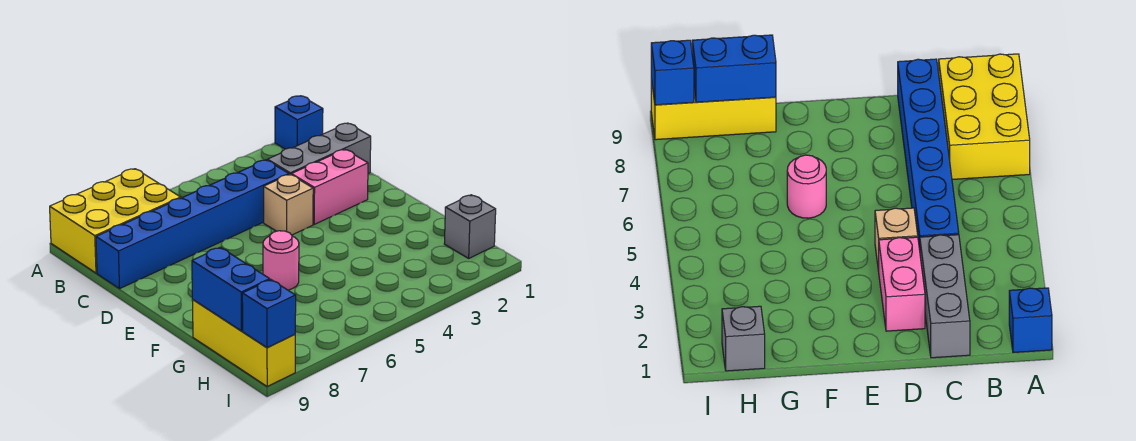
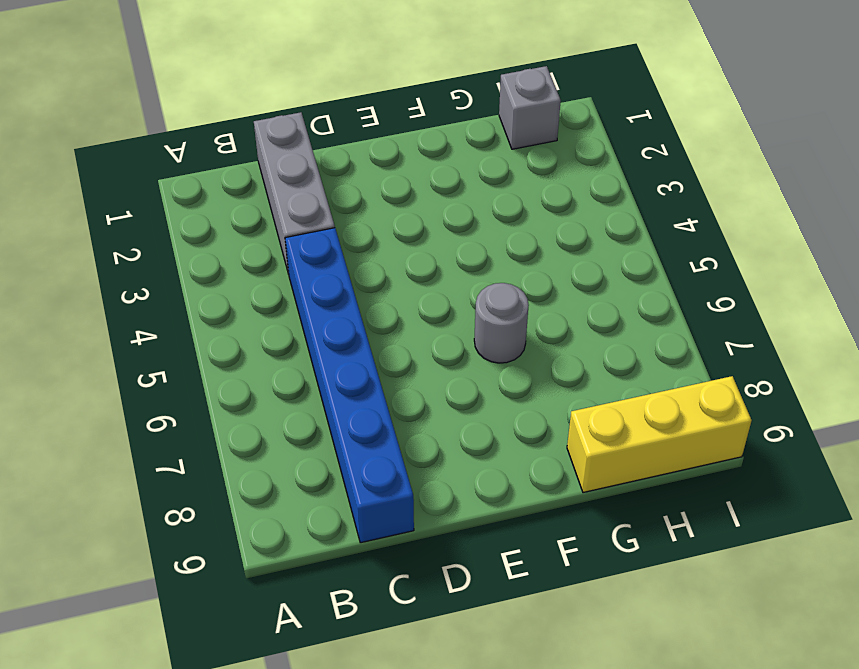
grey round brick F6 level 1 -> pink round brick F6 level 1
none -> blue brick A1 level 1
none -> yellow brick A7:B9 level 1

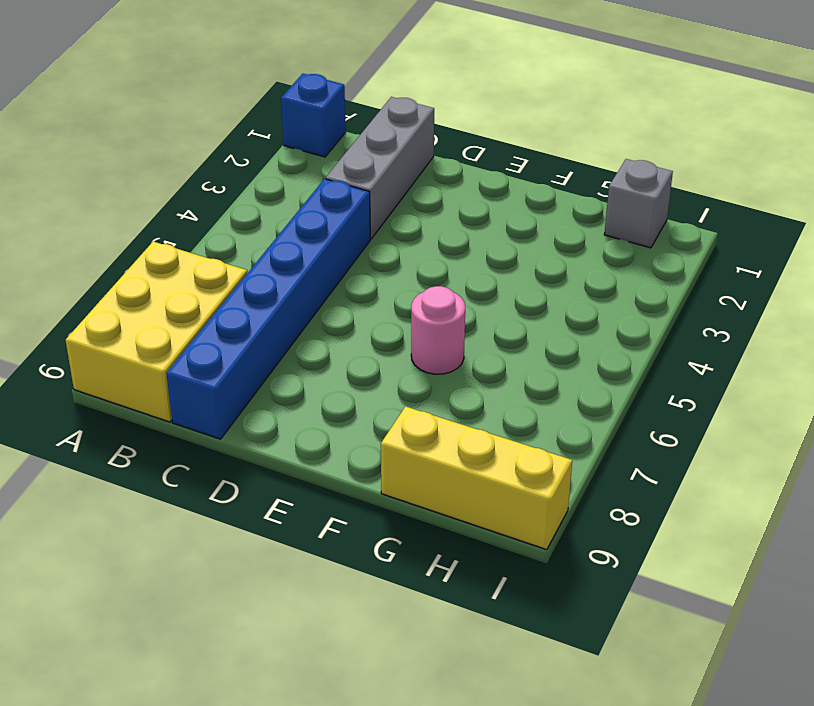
none -> pink brick D2:D3 level 1
none -> tan brick D4 level 1

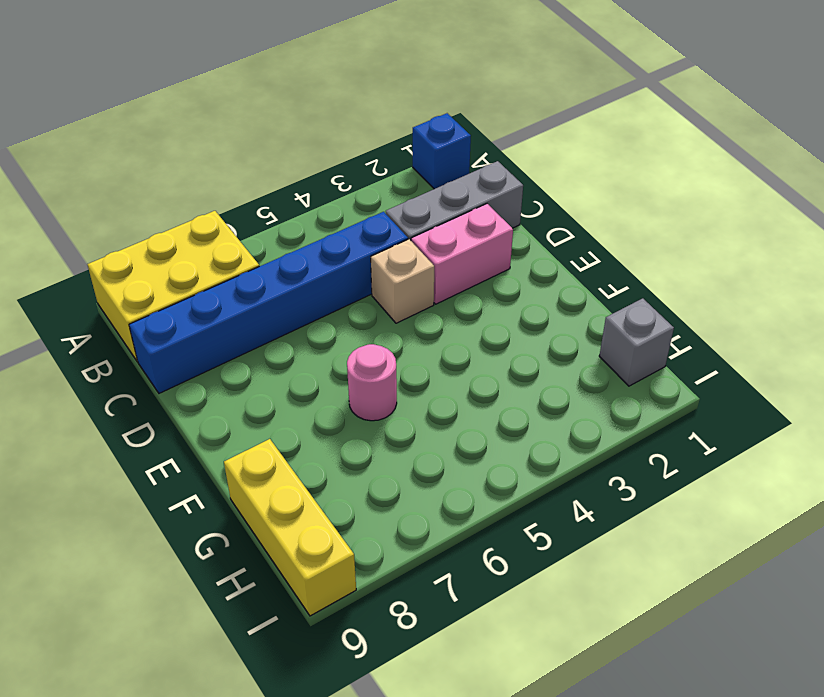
none -> blue brick G9:H9 level 2
none -> blue brick I9 level 2

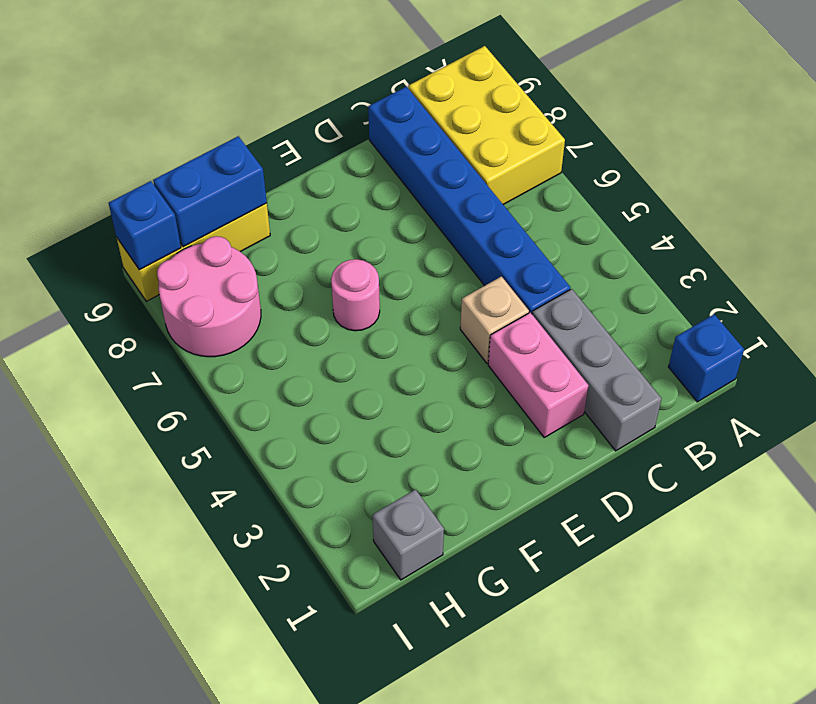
pink round brick H7:I8 level 1 -> none

